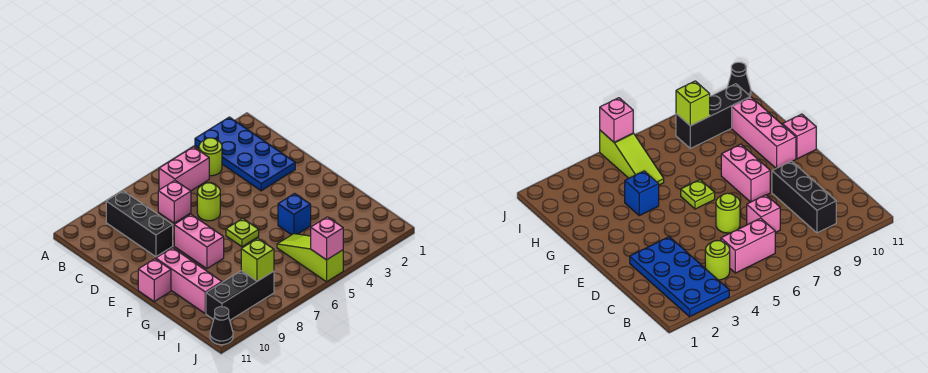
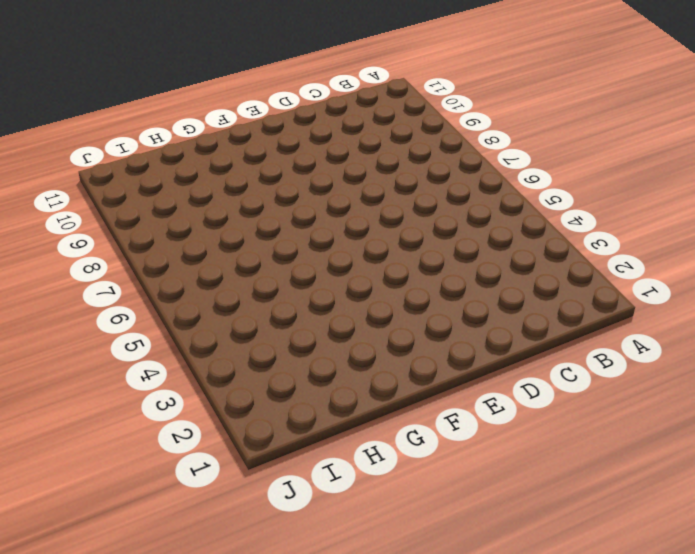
none -> blue plate A2:D3 level 1
none -> lime round brick B4 level 1
none -> pink brick B5:B6 level 1

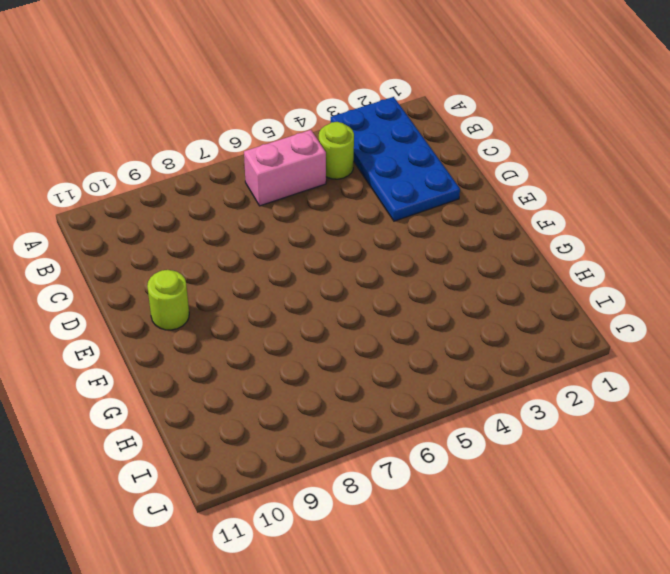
lime round brick E10 level 1 -> lime round brick D6 level 1
none -> black brick B9:D9 level 1
none -> pink brick C7 level 1
none -> pink brick E8:F8 level 1

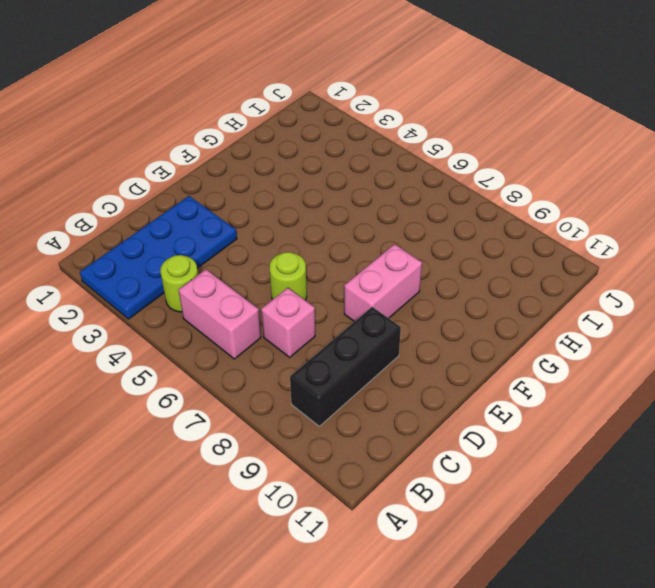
none -> lime plate F6 level 1
none -> pink brick F10:H10 level 1
none -> pink brick F11 level 1

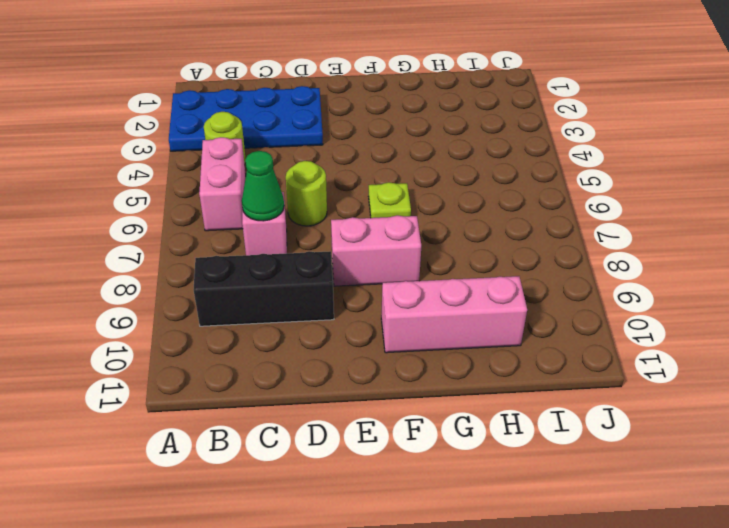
green cone C7 level 2 -> none
none -> pink brick F11 level 1
none -> blue brick G4 level 1
none -> lime slope H5:J5 level 1 top J

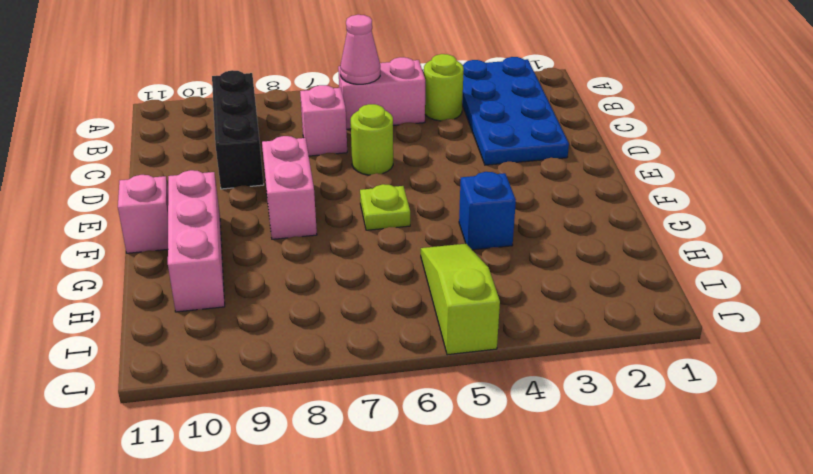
pink cone B6 level 2 -> none
none -> black brick I8:I10 level 1
none -> black cone J11 level 1
none -> lime brick I8 level 2

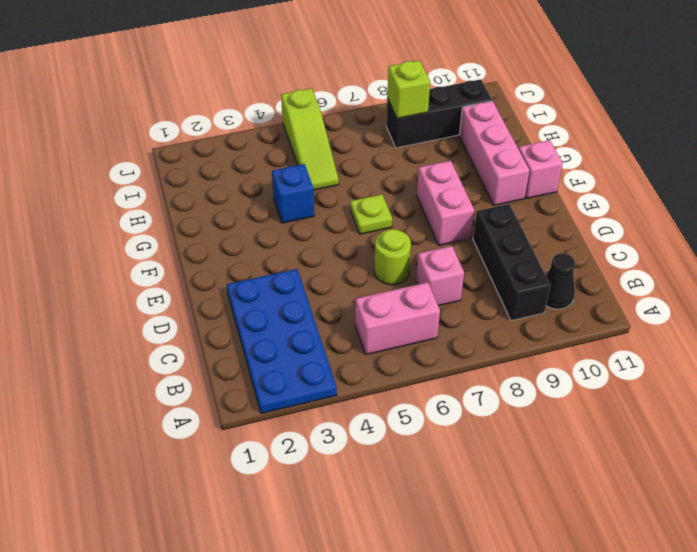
black cone B10 level 1 -> black cone J11 level 1
none -> lime round brick B4 level 1
none -> pink brick J5 level 2

